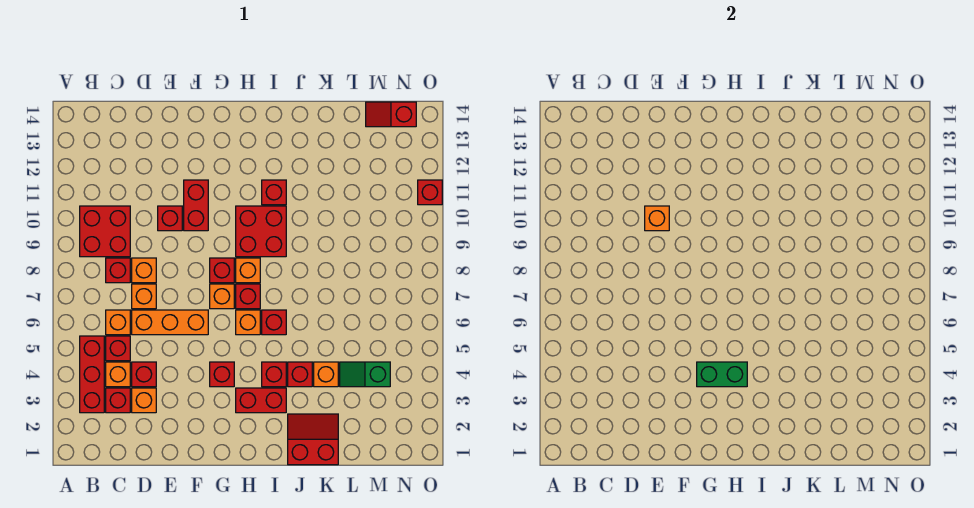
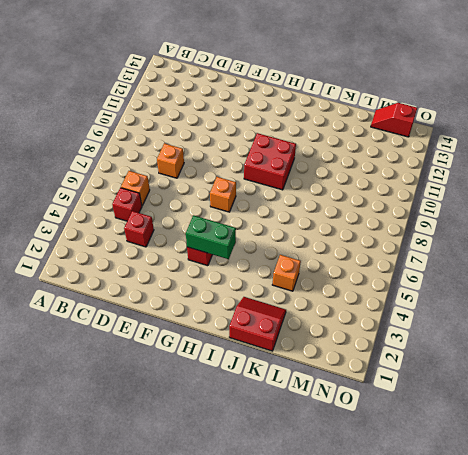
none -> red brick B3:B5 level 1
none -> red brick B9:C10 level 1
none -> red brick C3 level 1
none -> orange brick C4 level 1

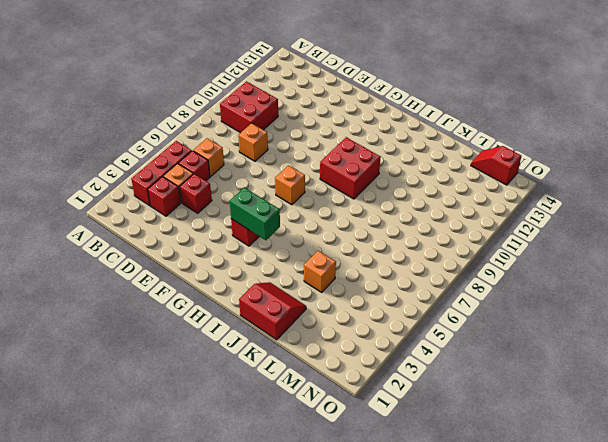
none -> red brick C8 level 1
none -> orange brick D3 level 1
none -> orange brick D6:F6 level 1
none -> orange brick D7 level 1

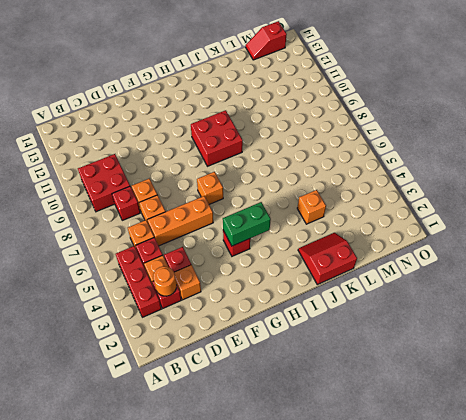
orange round brick C3 level 2 -> none
none -> red brick E10 level 1
none -> red brick F10:F11 level 1
none -> red brick G8 level 1
none -> red brick H3:I3 level 1

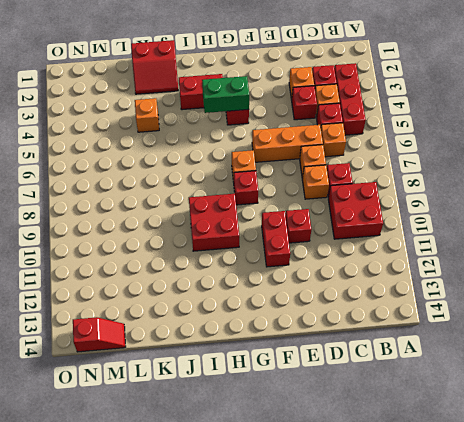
none -> orange brick H6 level 1
none -> red brick H7 level 1
none -> orange brick H8 level 1
none -> red brick I4 level 1

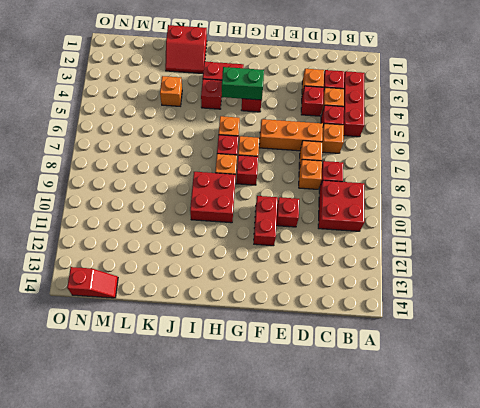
none -> red brick I6 level 1
none -> red brick I11 level 1
none -> red brick J4 level 1
none -> green slope L4:M4 level 1 top M

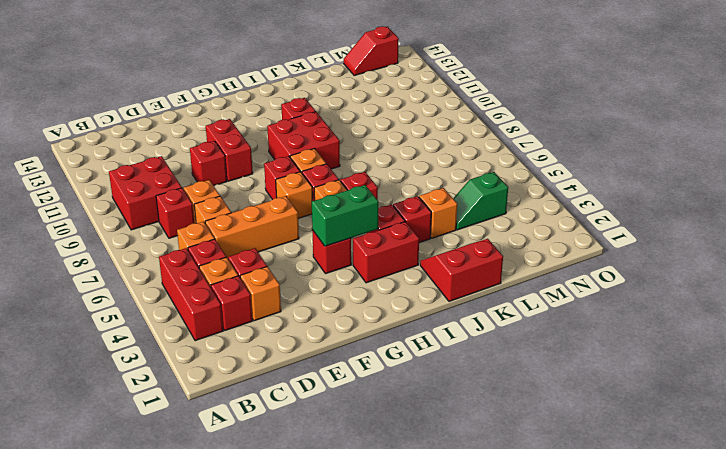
none -> red brick O11 level 1
none -> orange brick E10 level 2

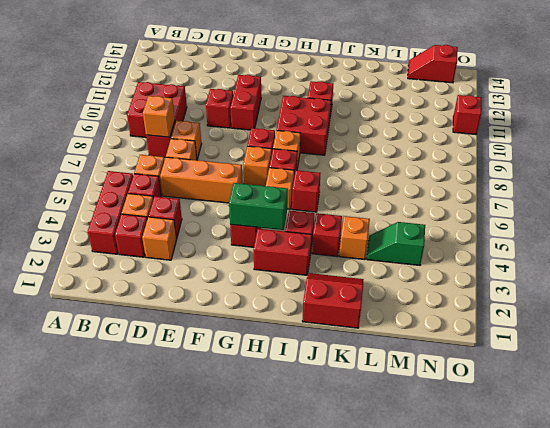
orange brick C8 level 2 -> orange brick E10 level 2

